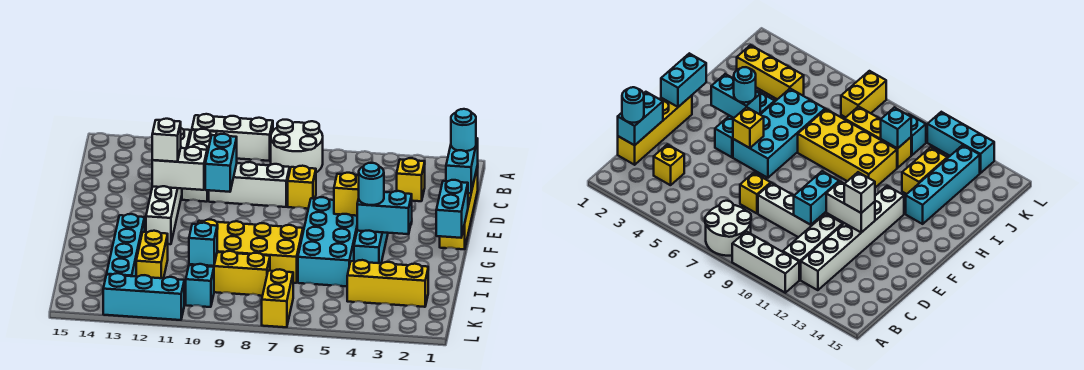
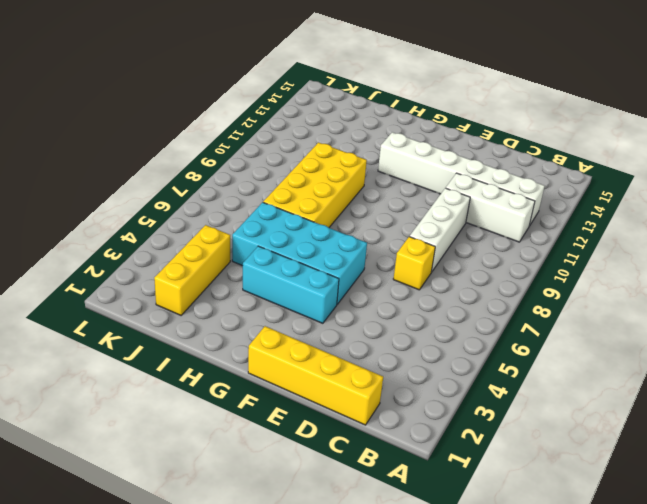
none -> white round brick A7:B8 level 1
none -> white brick A9:A11 level 1
none -> yellow brick C3 level 1

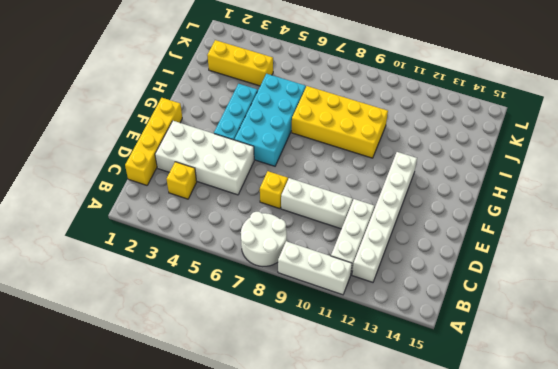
white brick D2:E5 level 1 -> none
none -> cyan brick H13:K13 level 1
none -> yellow brick I12:J12 level 1
none -> yellow brick J8:J10 level 1

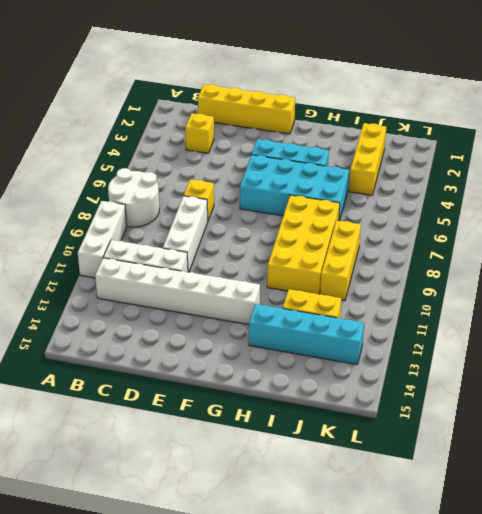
none -> yellow brick K7:L7 level 1
none -> cyan brick K10 level 1
none -> cyan brick L11:L13 level 1

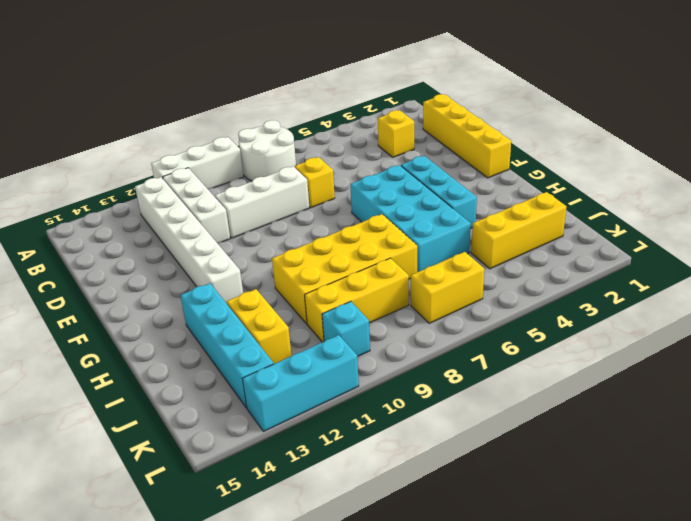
yellow brick K6:K7 level 1 -> yellow brick K7:L7 level 1
none -> cyan brick C1:D1 level 2
none -> cyan brick D10:E10 level 2
none -> white brick E11:E12 level 2

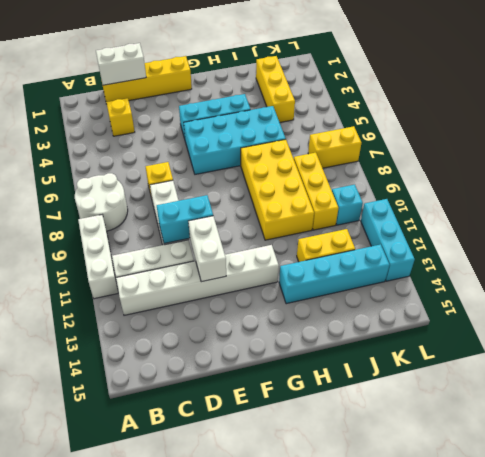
white brick C1:D1 level 2 -> cyan brick C1:D1 level 2
none -> cyan brick F1:G1 level 2
none -> yellow brick F5 level 2
none -> cyan brick G3:G4 level 2

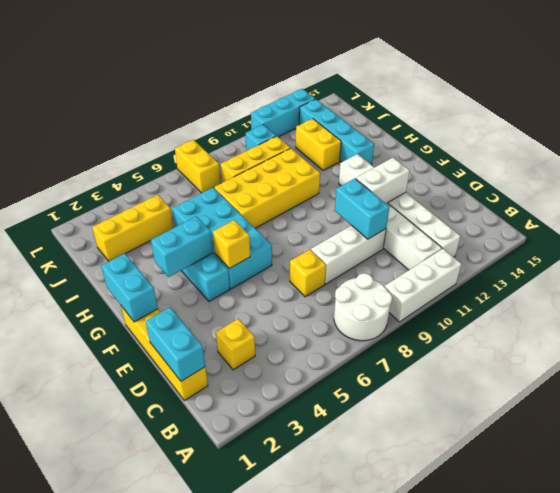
none -> cyan brick J10 level 2
none -> cyan round brick C1 level 3
none -> white brick E12 level 3

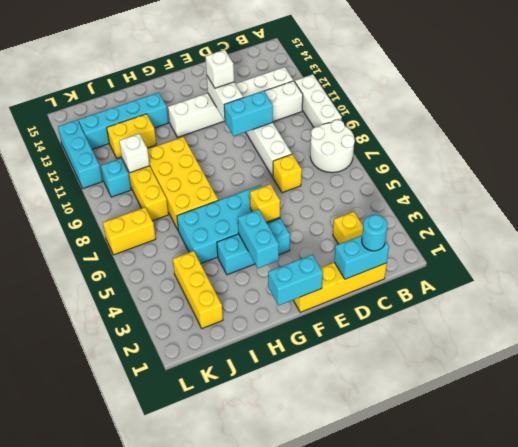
white brick J10 level 2 -> cyan brick J10 level 2
none -> cyan round brick G4 level 3

